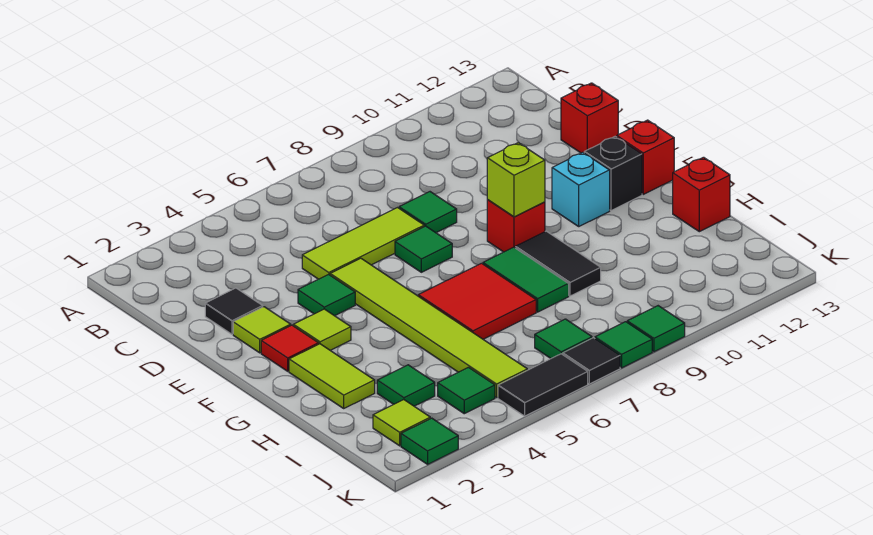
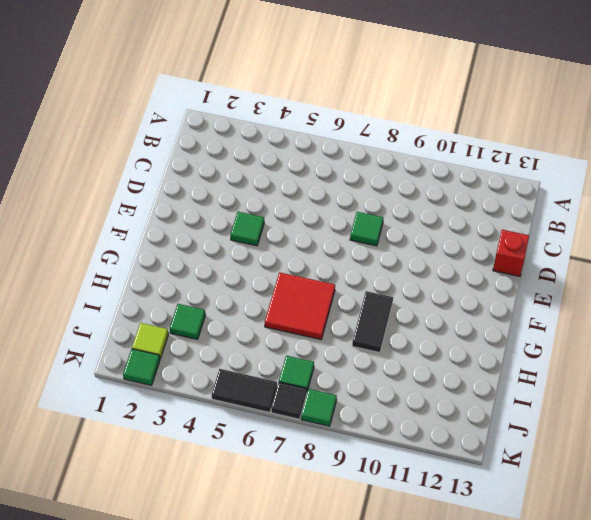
none -> black tile D2 level 1
none -> lime tile D5:D7 level 1
none -> lime tile E2 level 1

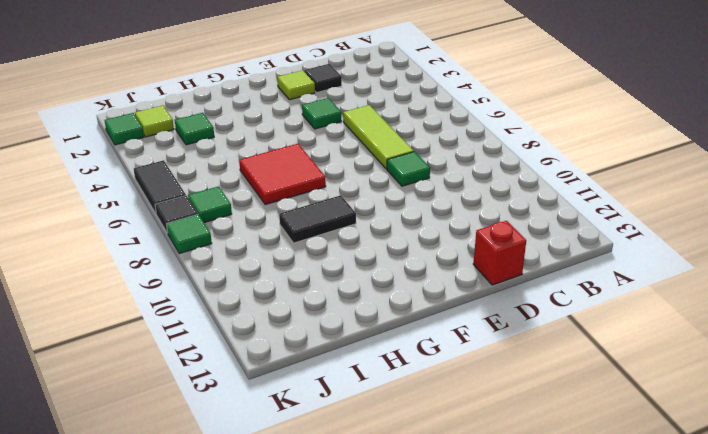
none -> lime tile E5:J5 level 1
none -> green tile E7 level 1
none -> red tile F2 level 1

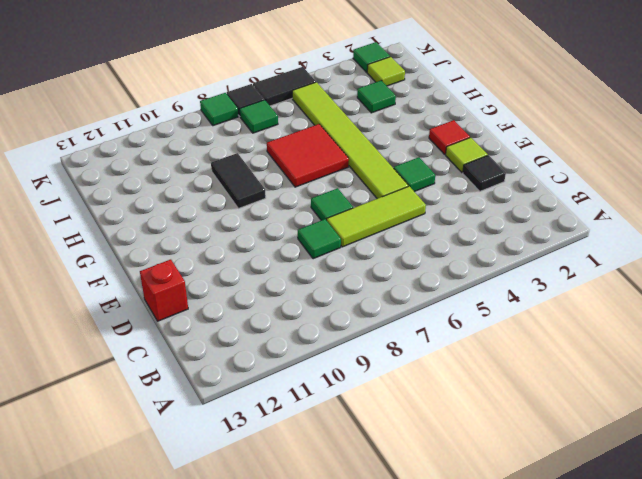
none -> lime tile F3 level 1
none -> red brick F9 level 1
none -> cyan brick F11 level 1

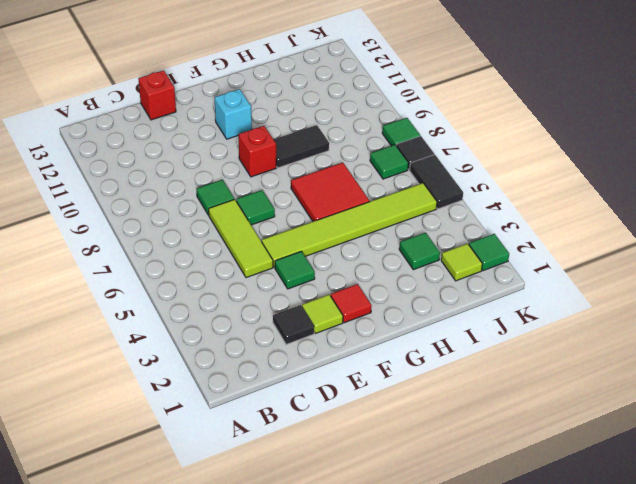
none -> lime tile F3 level 1
none -> black brick F12 level 1
none -> red brick F13 level 1

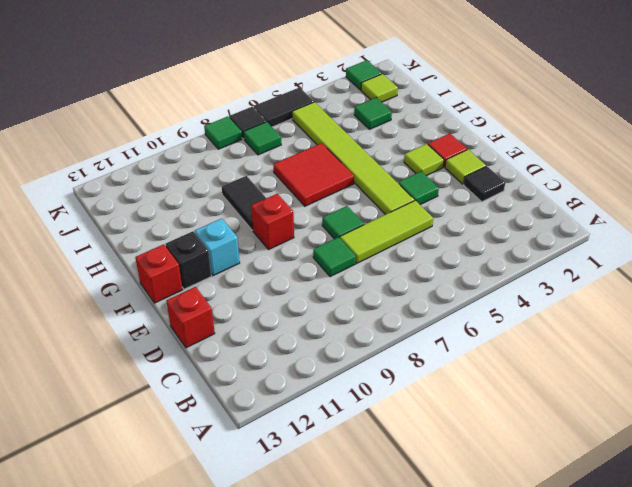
none -> lime tile G2:H2 level 1
none -> green tile G8:H8 level 1
none -> red brick H13 level 1

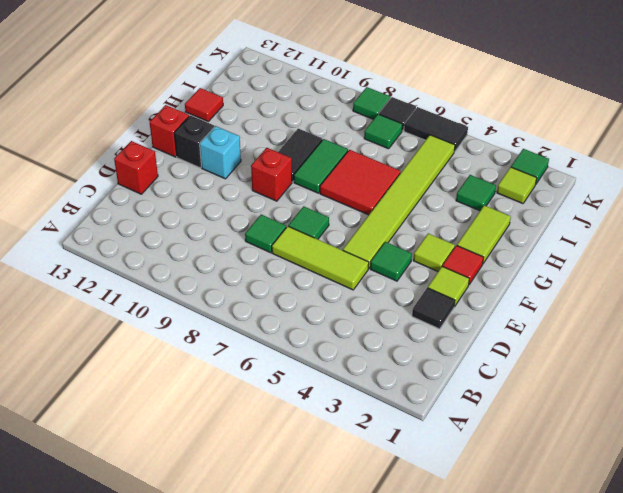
red tile H13 level 1 -> red brick H13 level 1
none -> green tile J4 level 1
none -> green tile K9 level 1
none -> lime brick F9 level 2

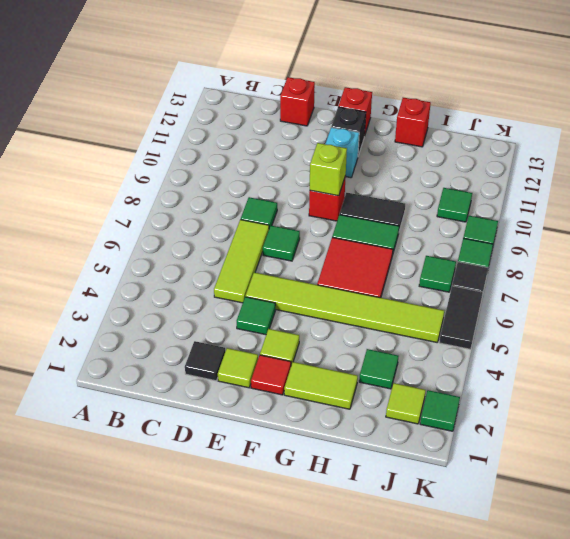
green tile J10 level 1 -> green tile J4 level 1

